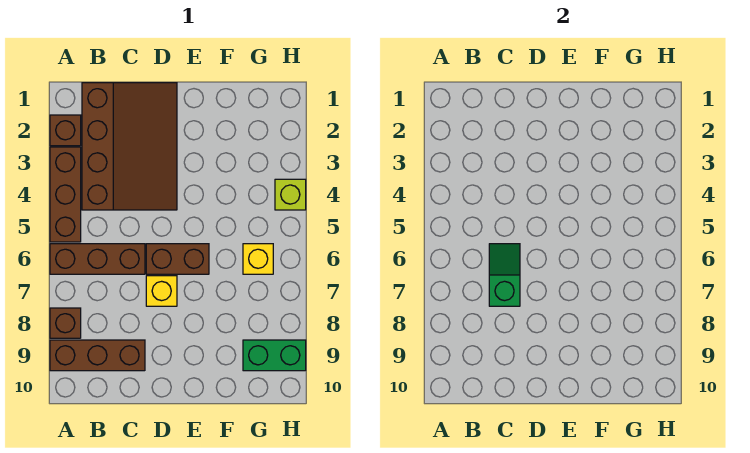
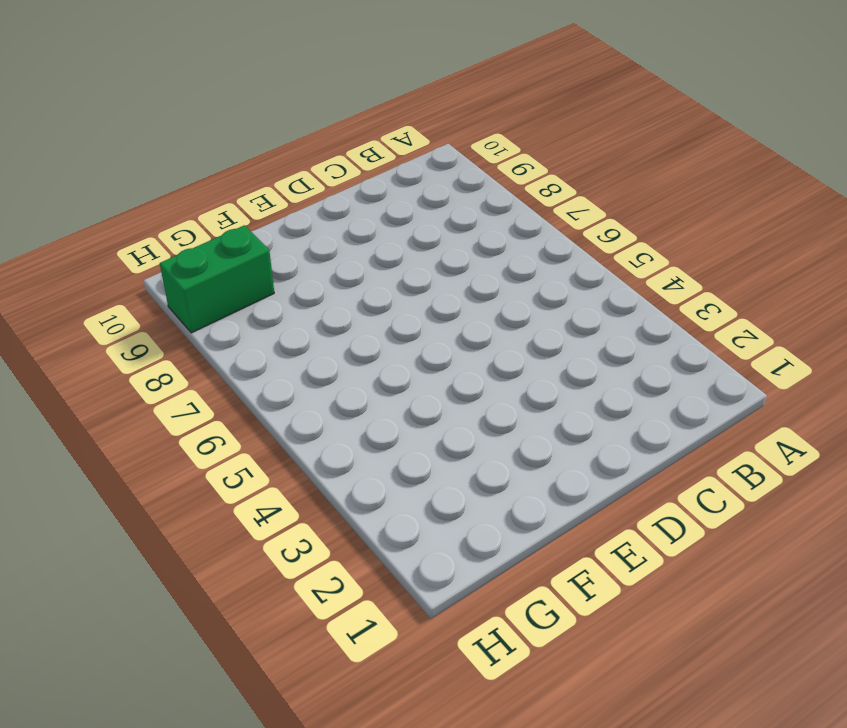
none -> brown brick A2 level 1
none -> brown brick A3:A5 level 1
none -> brown brick A6:C6 level 1

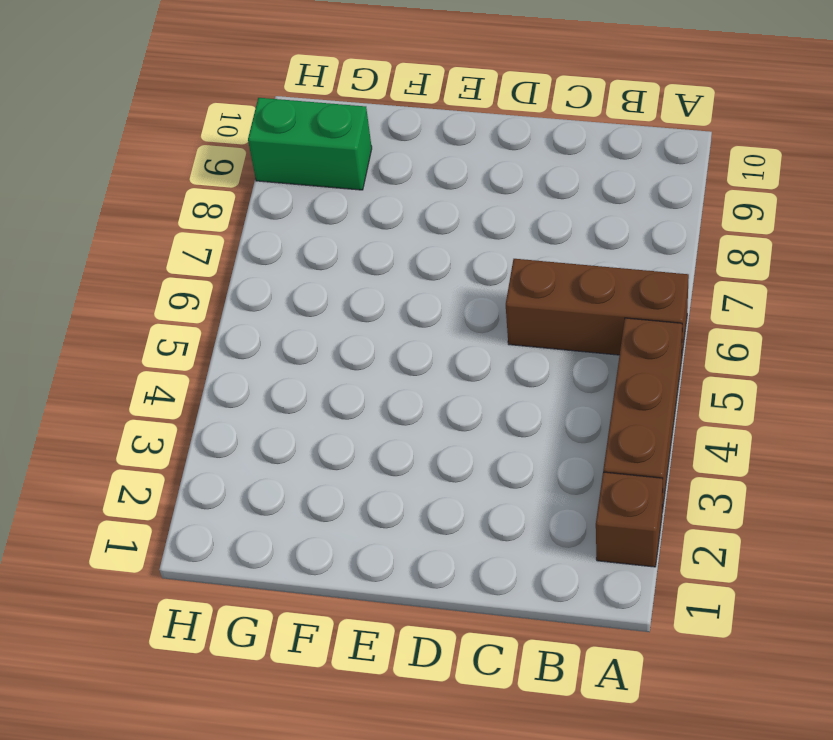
none -> brown brick A8 level 1
none -> brown brick A9:C9 level 1
none -> brown slope B1:D4 level 1 top B

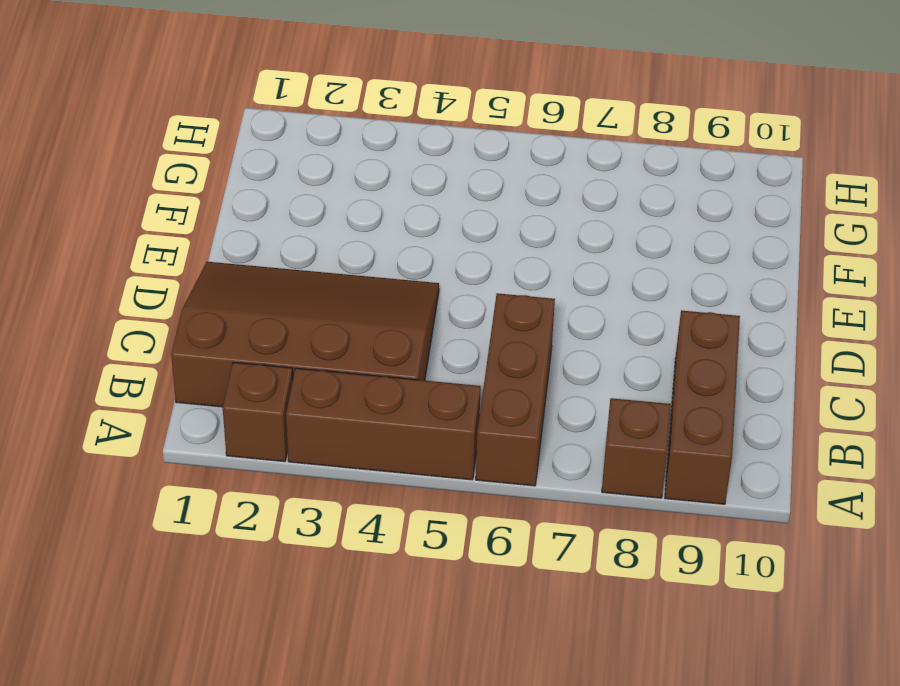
none -> brown brick D6:E6 level 1
none -> yellow brick D7 level 1
none -> yellow brick G6 level 1

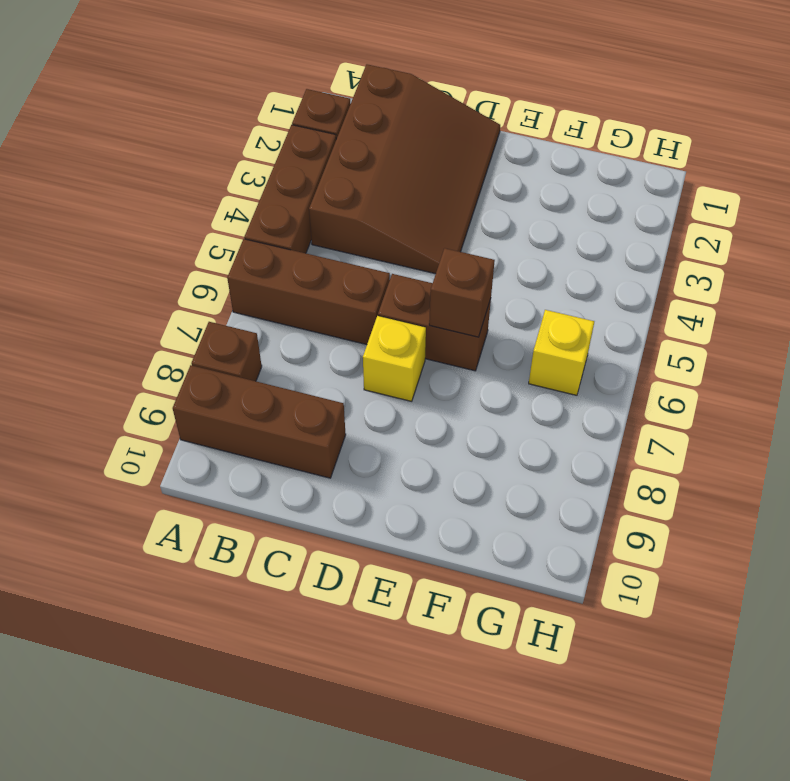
brown brick E6 level 2 -> none
none -> green brick G9:H9 level 1
none -> lime brick H4 level 1
none -> green slope C6:C7 level 2 top 7

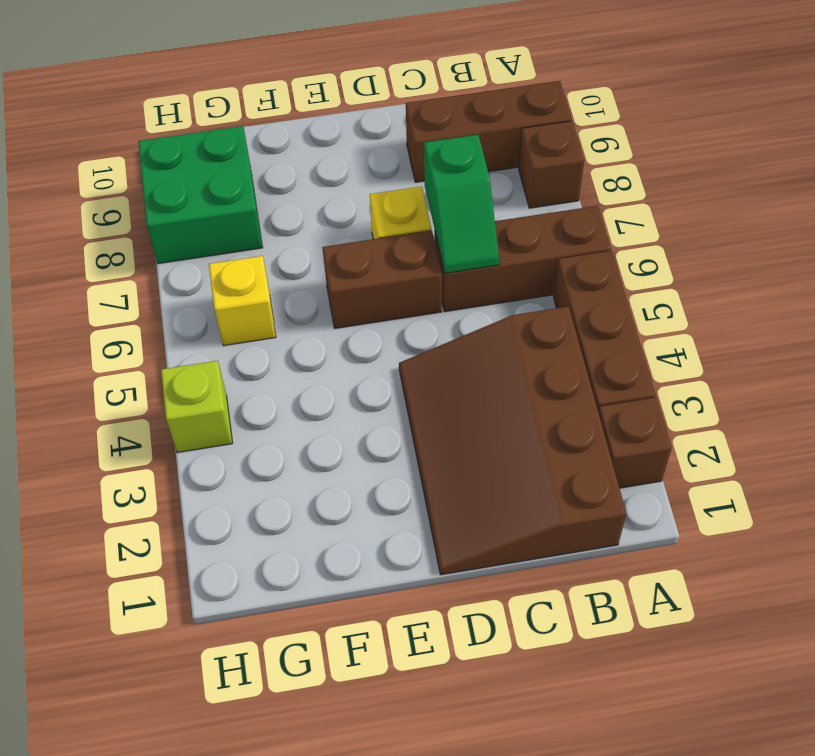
green brick G8:H9 level 1 -> green brick G9:H9 level 1

